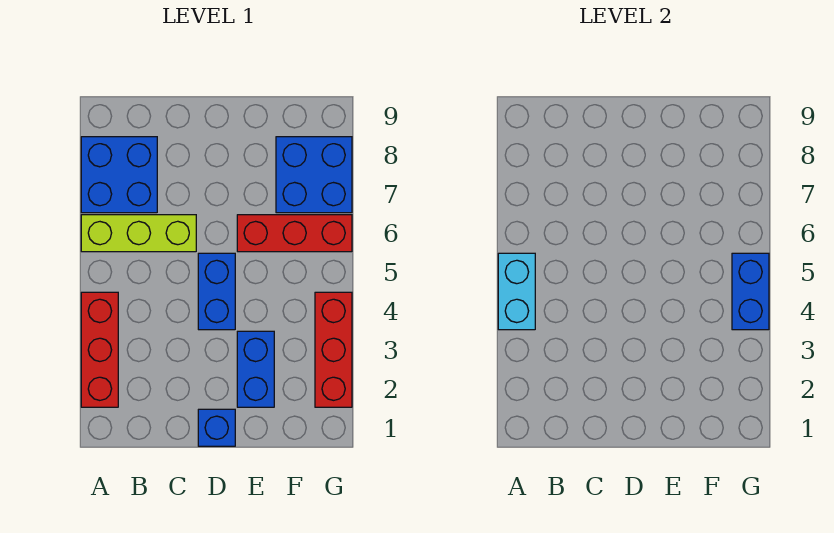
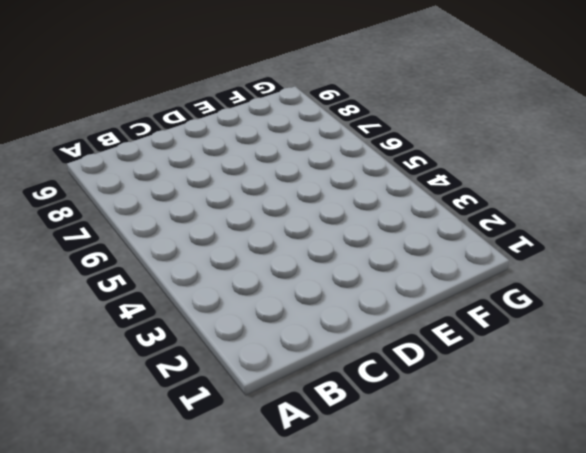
none -> red brick A2:A4 level 1
none -> lime brick A6:C6 level 1

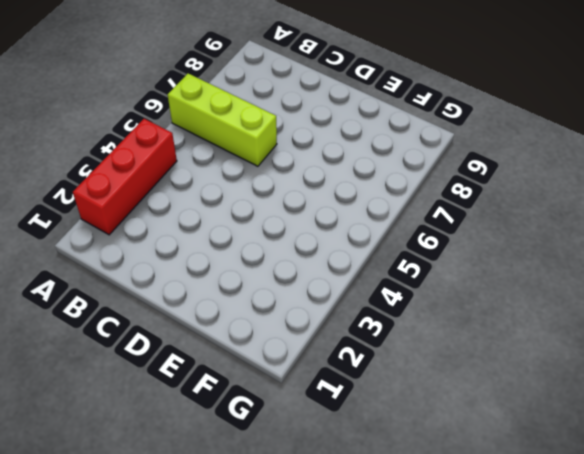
none -> blue brick A7:B8 level 1
none -> blue brick D1 level 1

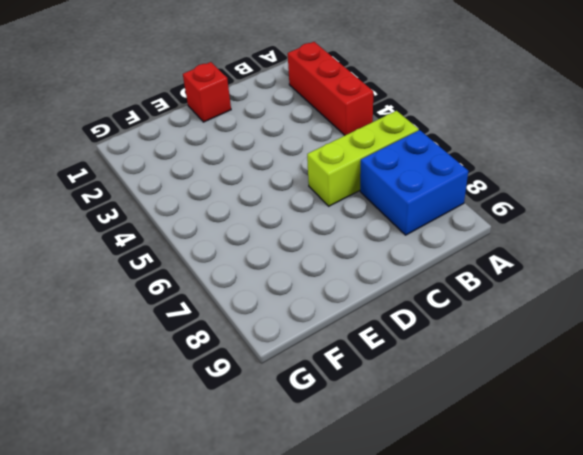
red brick D1 level 1 -> blue brick D1 level 1
none -> blue brick D4:D5 level 1
none -> blue brick E2:E3 level 1

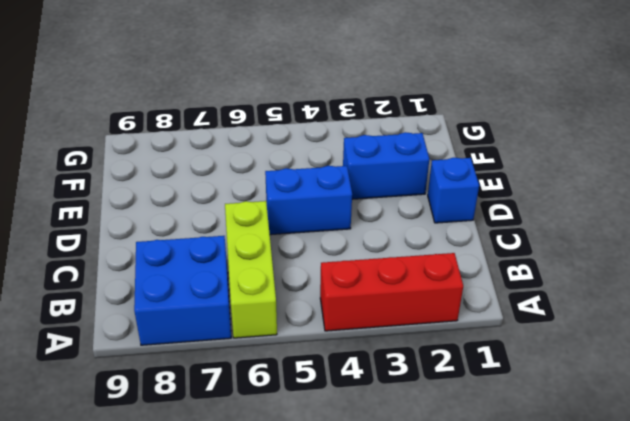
none -> red brick E6:G6 level 1
none -> blue brick F7:G8 level 1

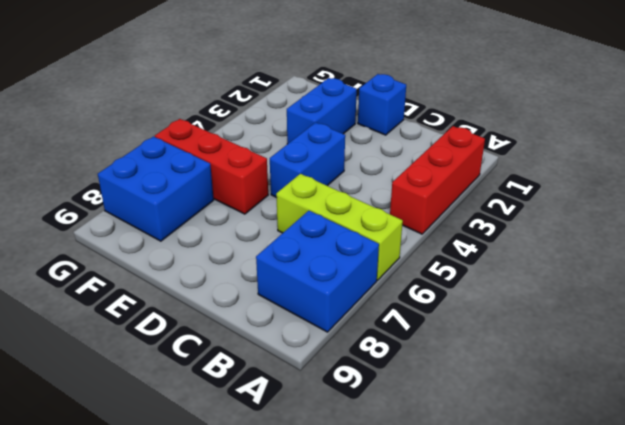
none -> red brick G2:G4 level 1
none -> cyan brick A4:A5 level 2

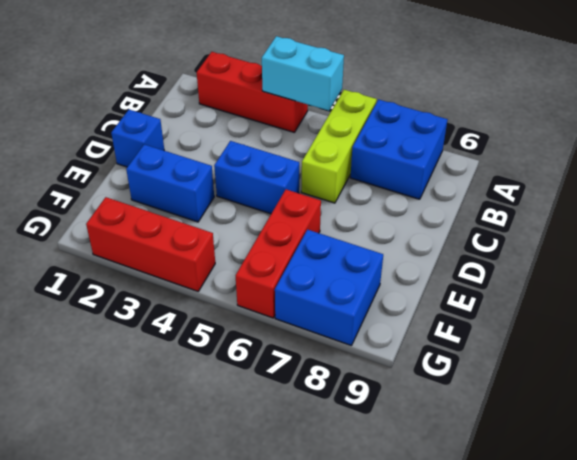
none -> blue brick G4:G5 level 2

